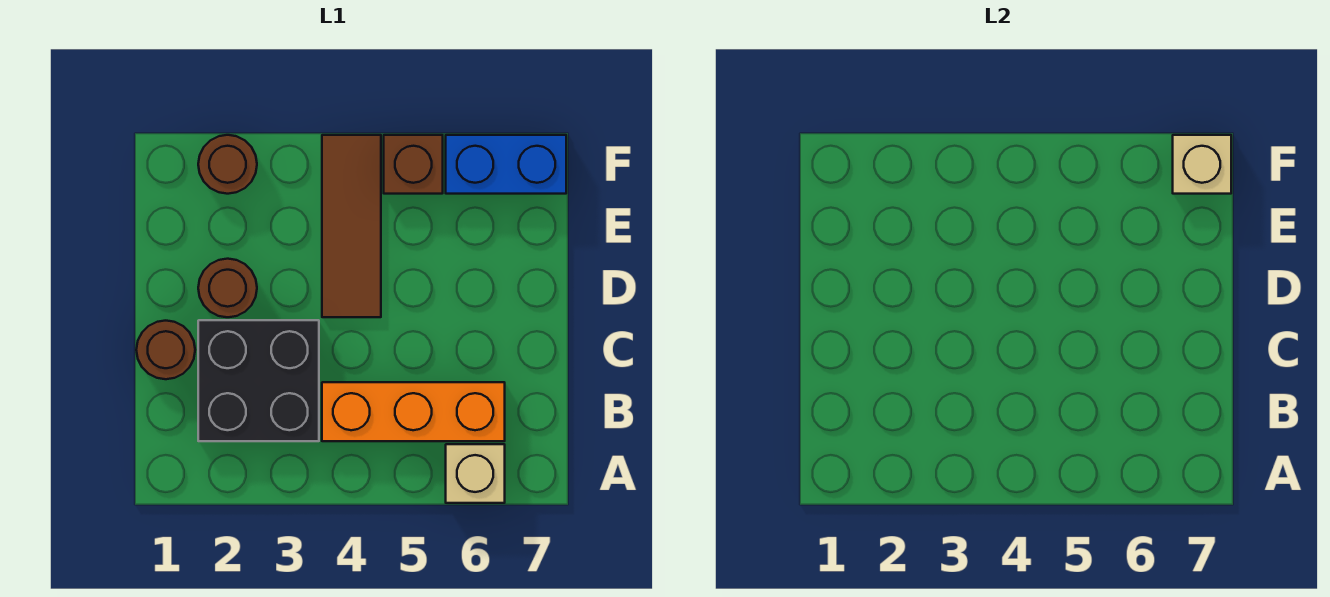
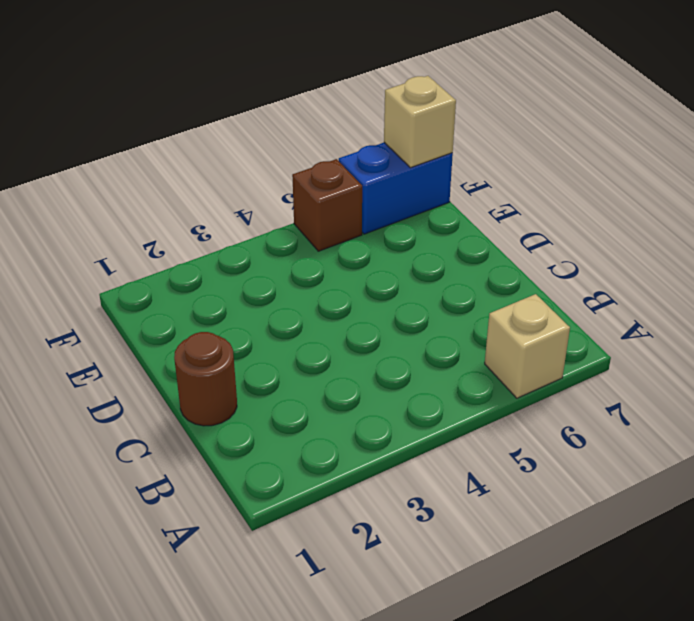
none -> black brick B2:C3 level 1
none -> orange brick B4:B6 level 1

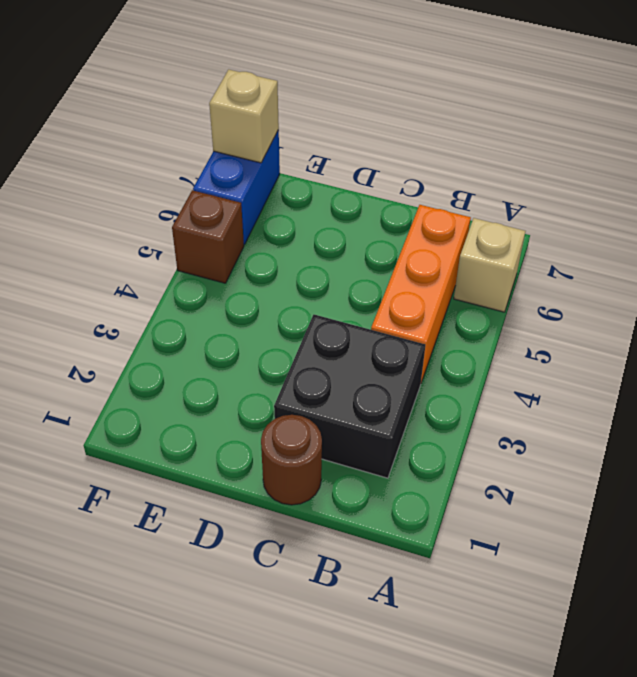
none -> brown round brick D2 level 1
none -> brown tile D4:F4 level 1

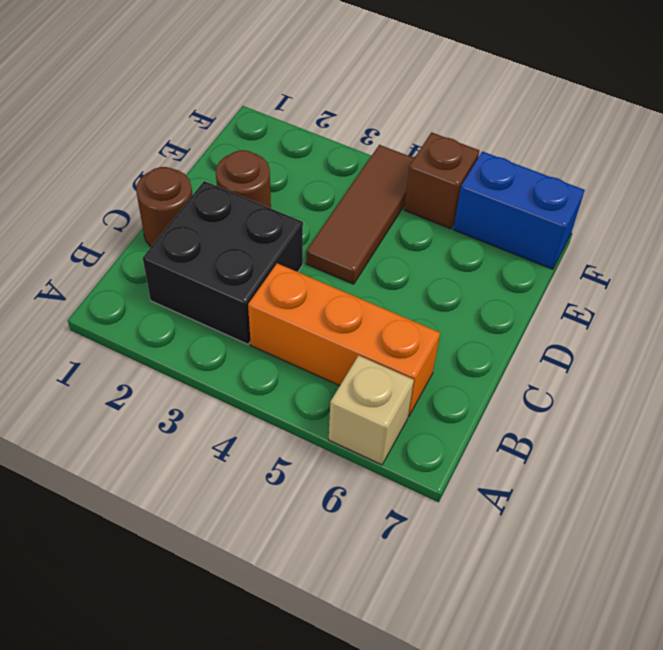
none -> brown round brick F2 level 1
none -> tan brick F7 level 2

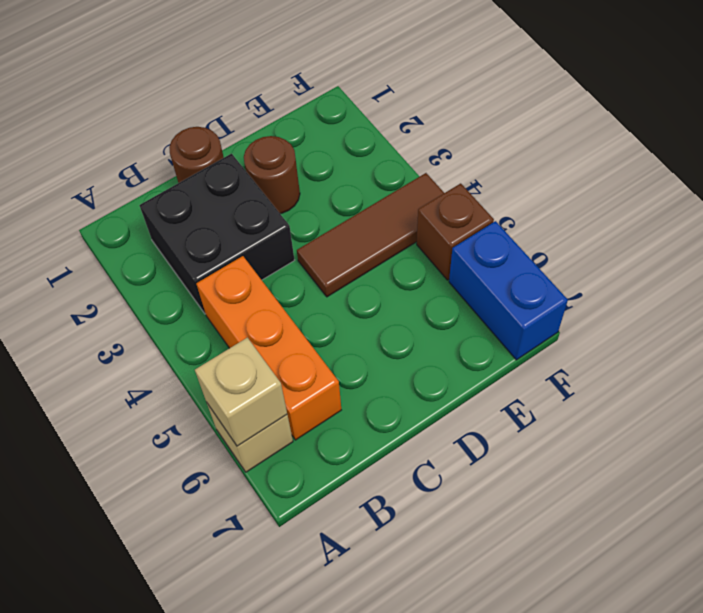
tan brick A6 level 2 -> tan brick F7 level 2
none -> brown round brick F2 level 1

